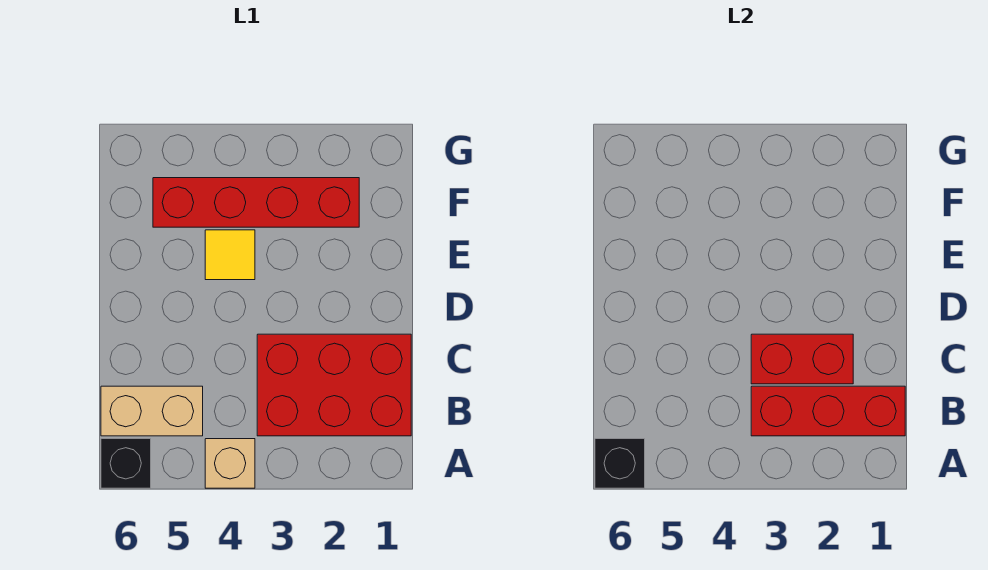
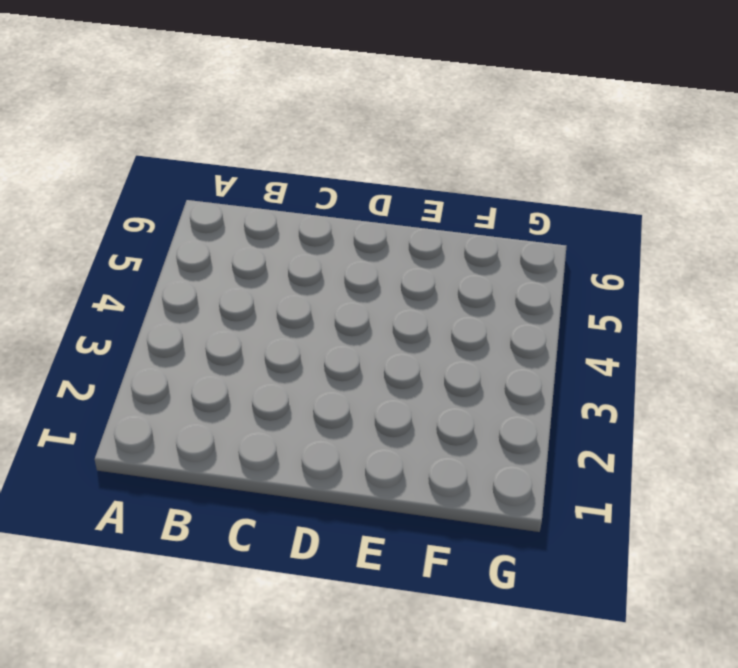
none -> tan brick A4 level 1
none -> black brick A6 level 1

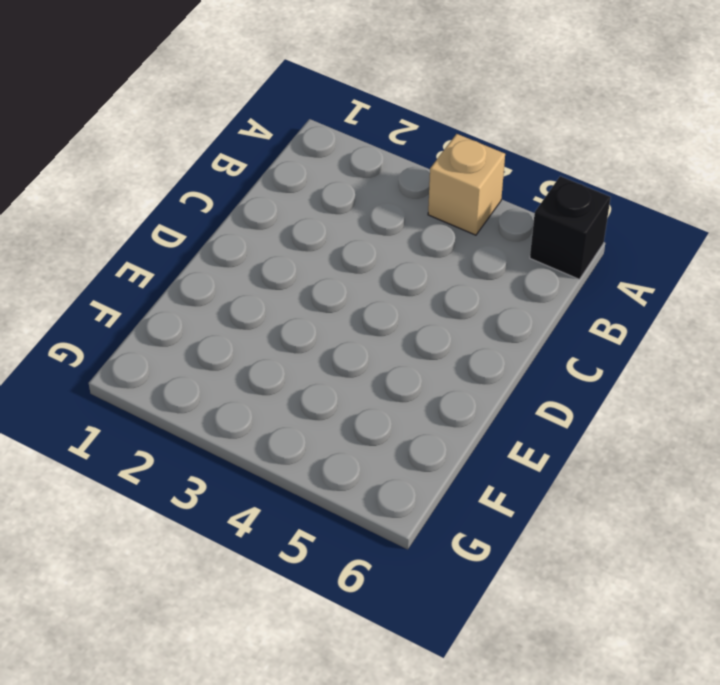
none -> red brick B1:C3 level 1
none -> tan brick B5:B6 level 1

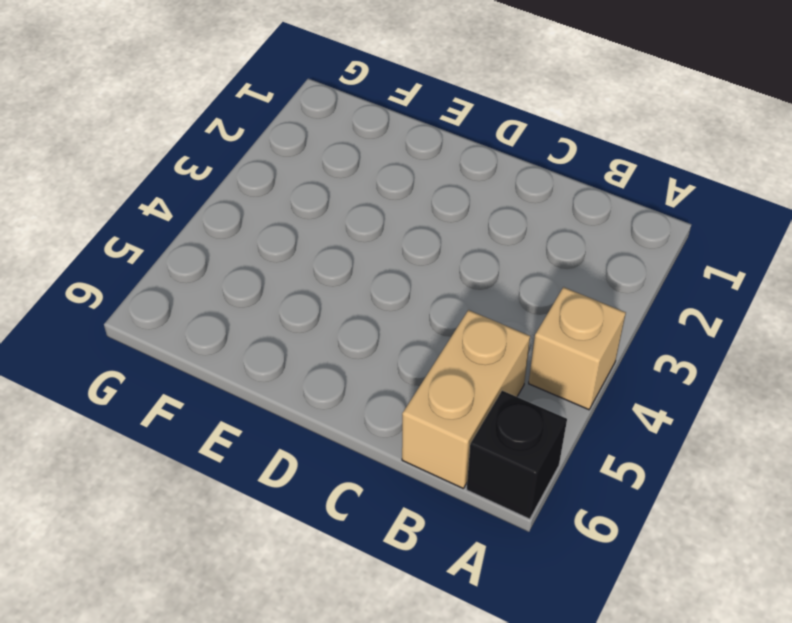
none -> red brick B1:C3 level 1
none -> yellow tile E4 level 1

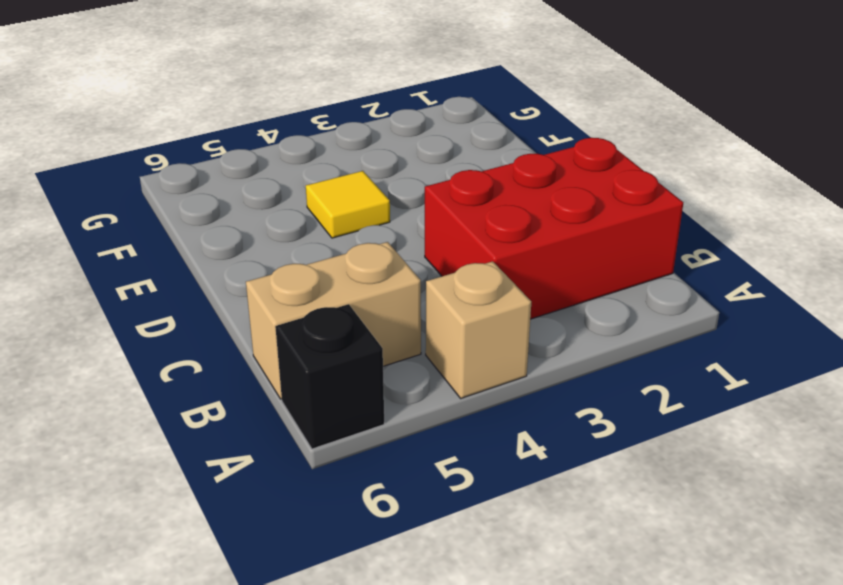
none -> red brick F2:F5 level 1
none -> black brick A6 level 2

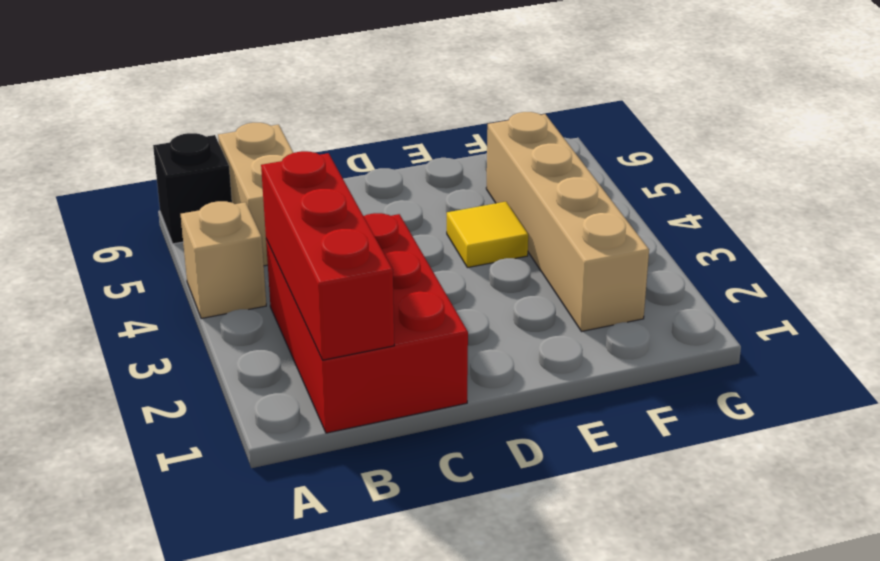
tan brick F2:F5 level 1 -> red brick F2:F5 level 1
none -> black brick A6 level 2
none -> red brick C2:C3 level 2

